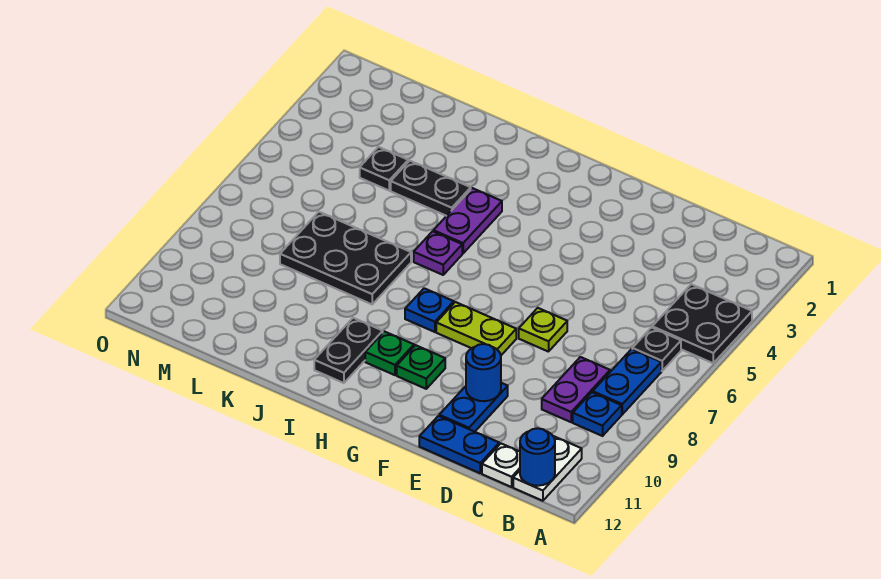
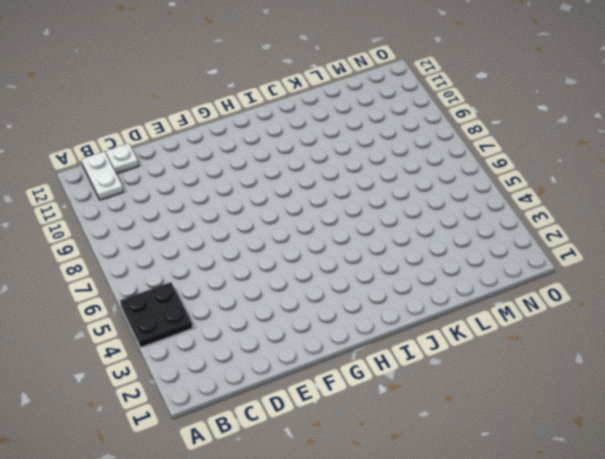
none -> black plate B6 level 1
none -> blue plate B7:B8 level 1
none -> blue plate B9 level 1

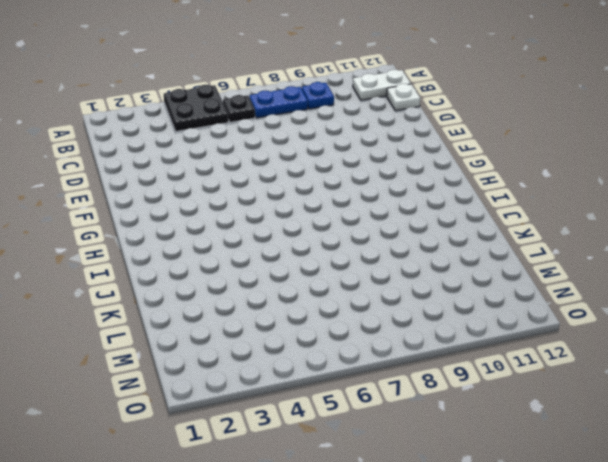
none -> purple plate C8:C9 level 1
none -> blue plate D12:E12 level 1
none -> lime plate E7 level 1

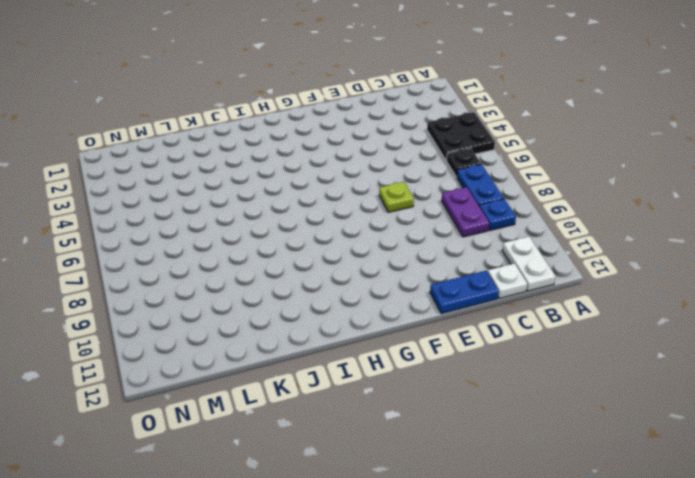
none -> blue plate E10:E11 level 1
none -> lime plate F8:G8 level 1
none -> green plate G10 level 1

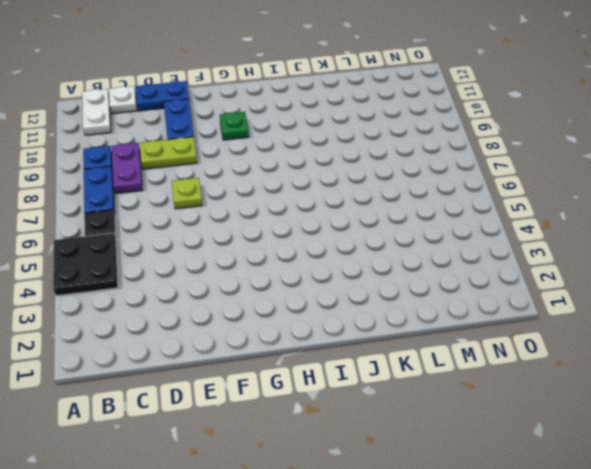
lime plate D9:E9 level 1 -> lime plate F8:G8 level 1
none -> blue plate H8 level 1
none -> green plate H10 level 1
none -> purple plate I4:I5 level 1

